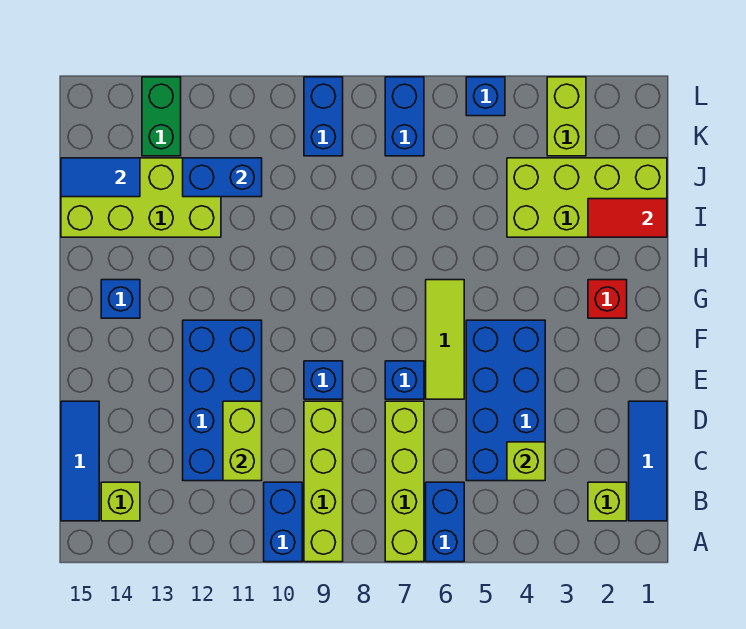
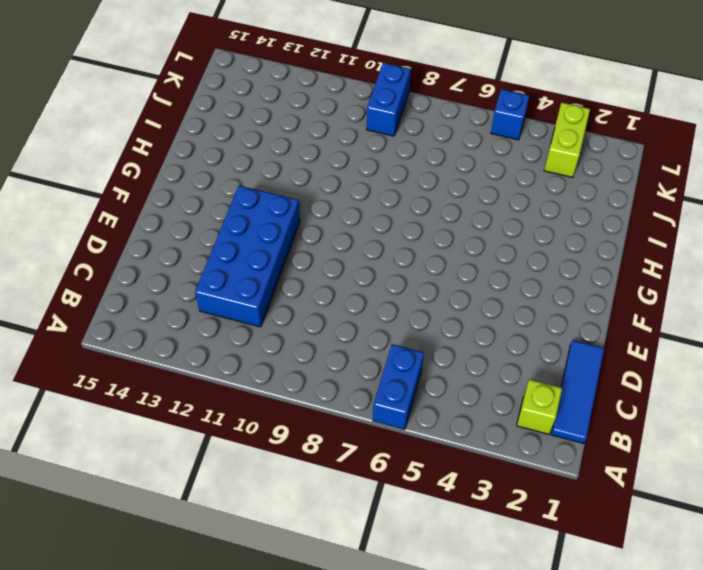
none -> lime brick A7:D7 level 1
none -> lime brick A9:D9 level 1
none -> blue brick A10:B10 level 1

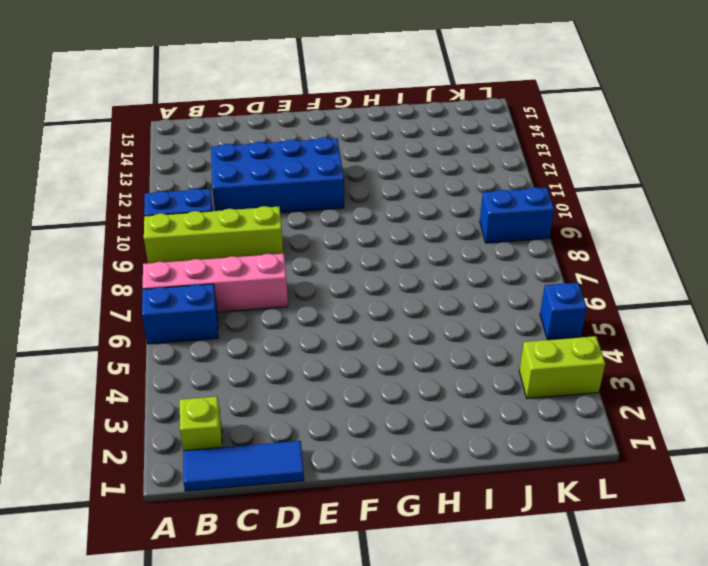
pink brick A7:D7 level 1 -> lime brick A7:D7 level 1
none -> lime brick B14 level 1
none -> blue tile B15:D15 level 1
none -> blue brick C4:F5 level 1

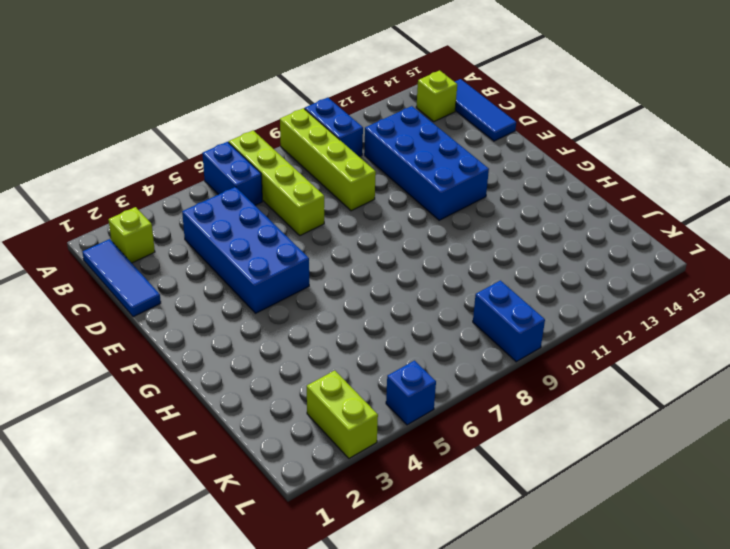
none -> lime tile E6:G6 level 1
none -> blue brick E7 level 1
none -> blue brick E9 level 1

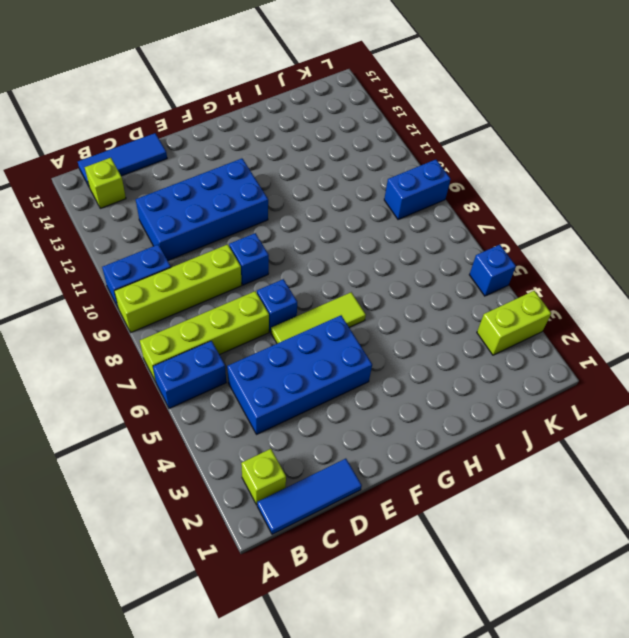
none -> red brick G2 level 1
none -> blue brick G14 level 1
none -> lime brick I1:J4 level 1

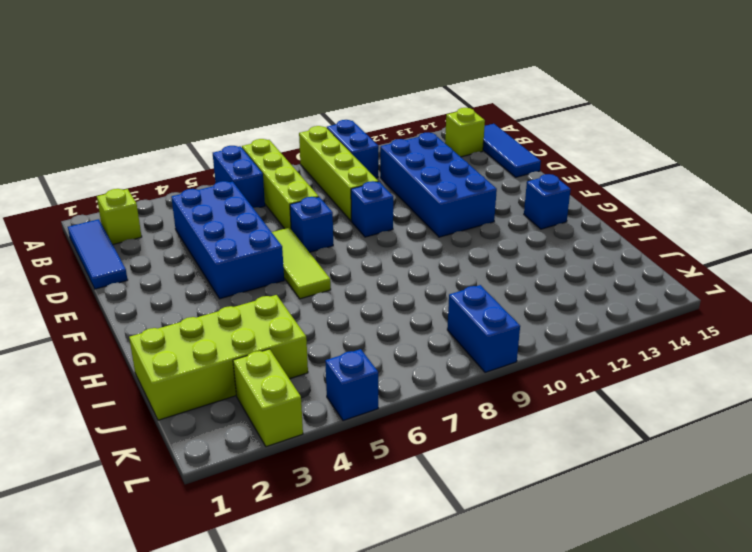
none -> red brick G2 level 1
none -> lime brick I12:J15 level 1
none -> blue brick K7:L7 level 1

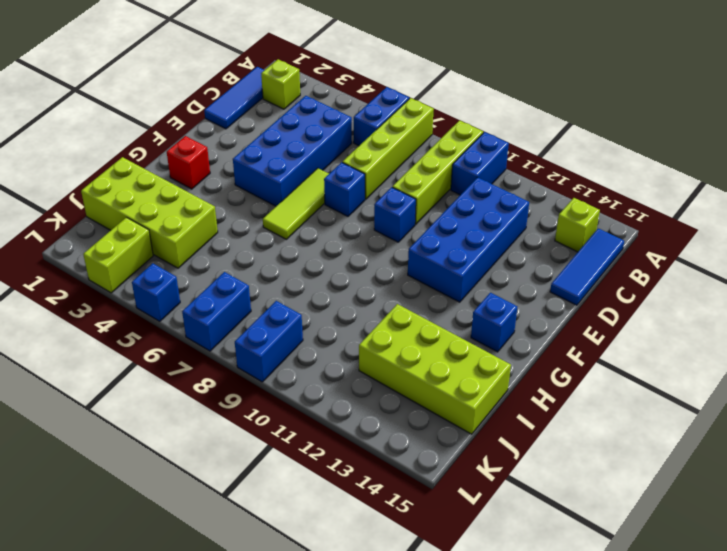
none -> green brick K13:L13 level 1
none -> lime brick C4 level 2
none -> lime brick C11:D11 level 2

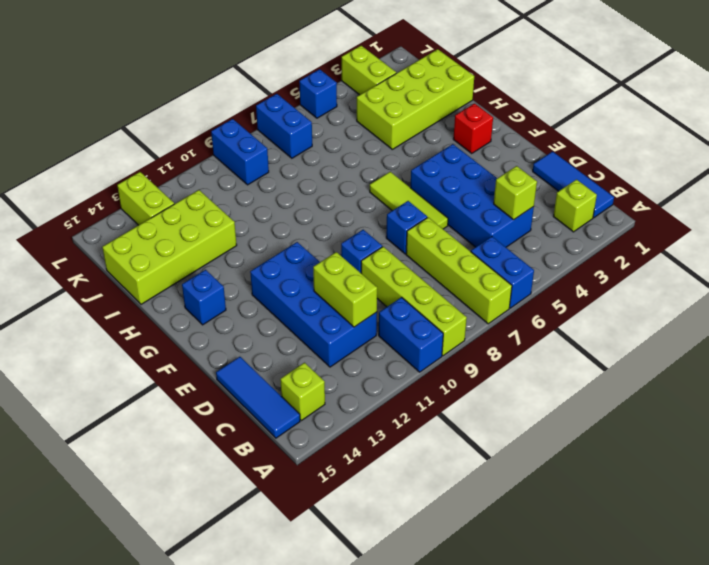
lime brick K13:L13 level 1 -> green brick K13:L13 level 1
none -> red tile I1:I2 level 2
none -> blue brick J11:J12 level 2
none -> blue tile J14:J15 level 2

